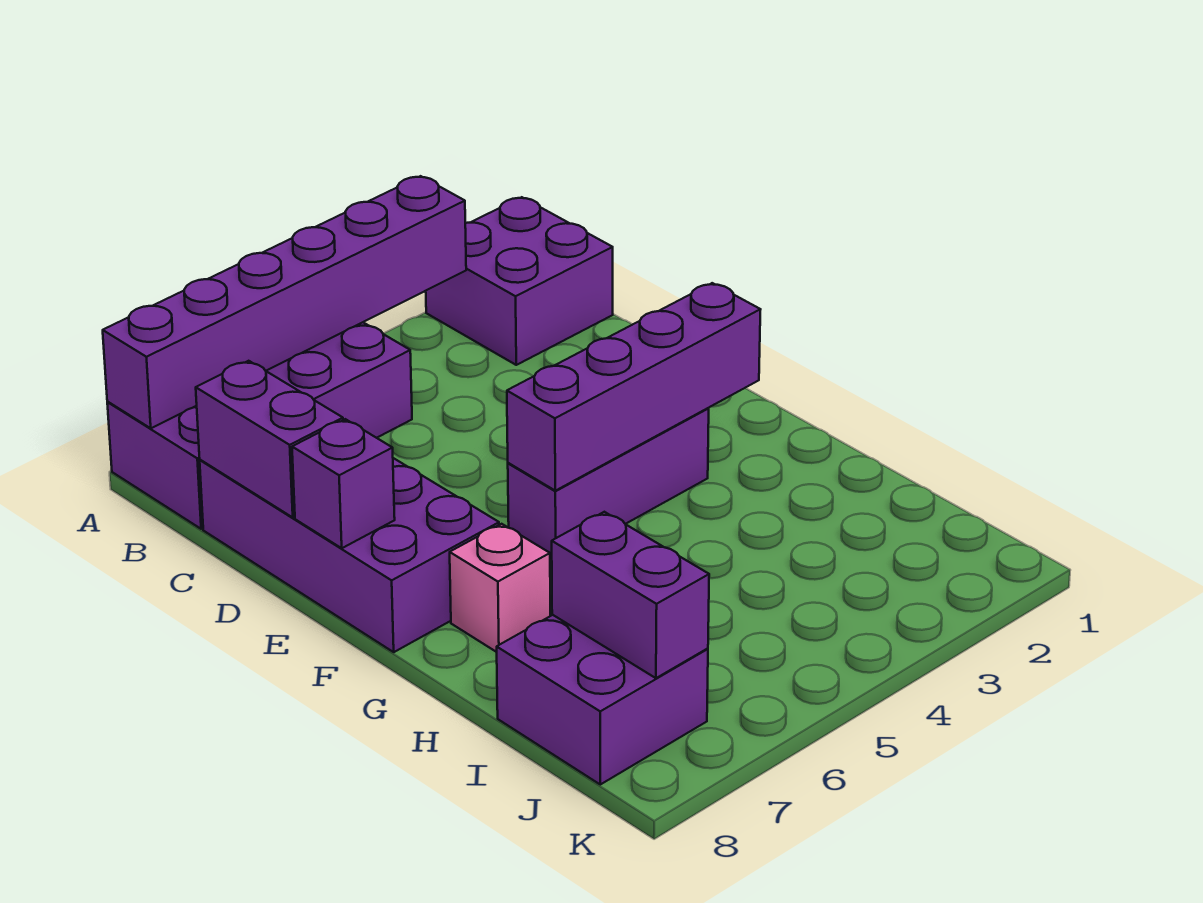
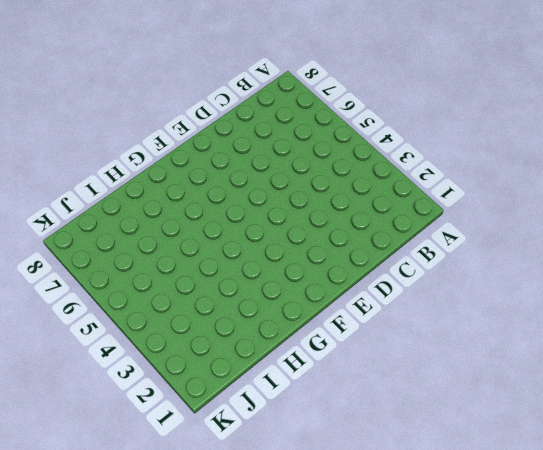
none -> purple brick A1:B2 level 1
none -> purple brick A5:B8 level 1

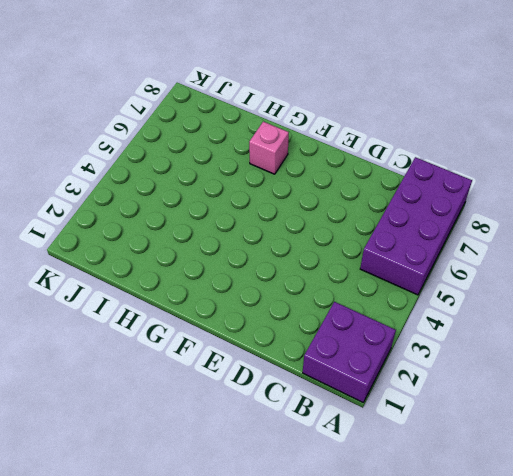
none -> purple brick C7:F8 level 1
none -> purple brick F3:F5 level 1

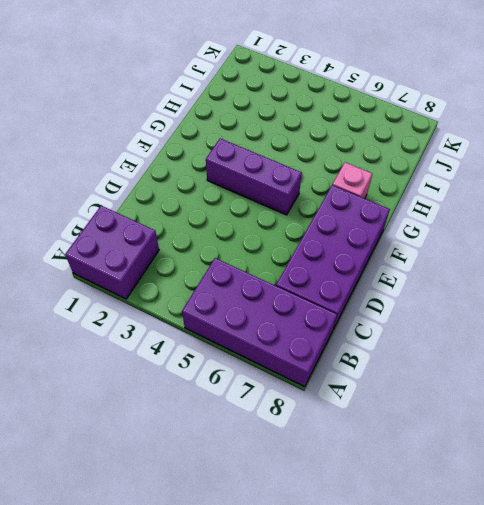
none -> purple brick I7:J8 level 1
none -> purple brick A3:A8 level 2

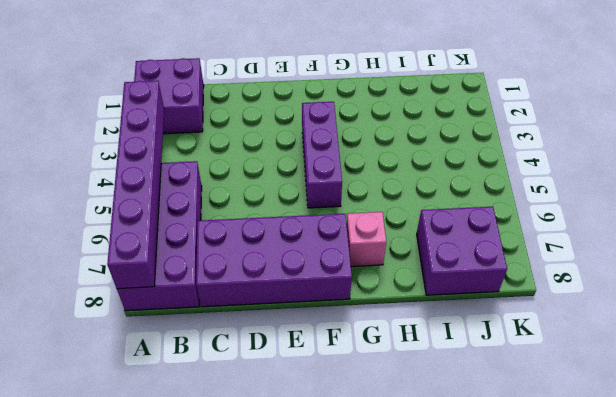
none -> purple brick C8:D8 level 2
none -> purple brick E8 level 2

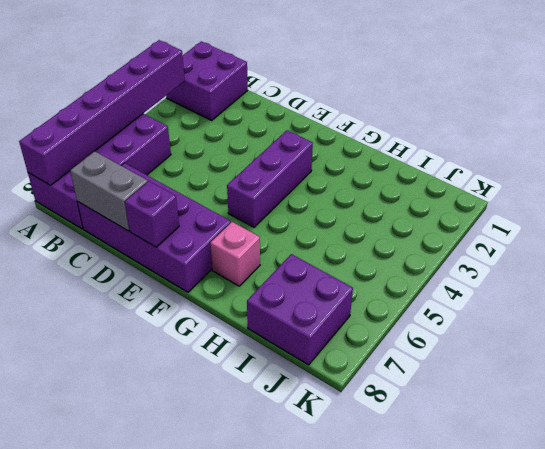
grey brick C8:D8 level 2 -> purple brick C8:D8 level 2
none -> purple brick F2:F5 level 2
none -> purple brick I7:J7 level 2

